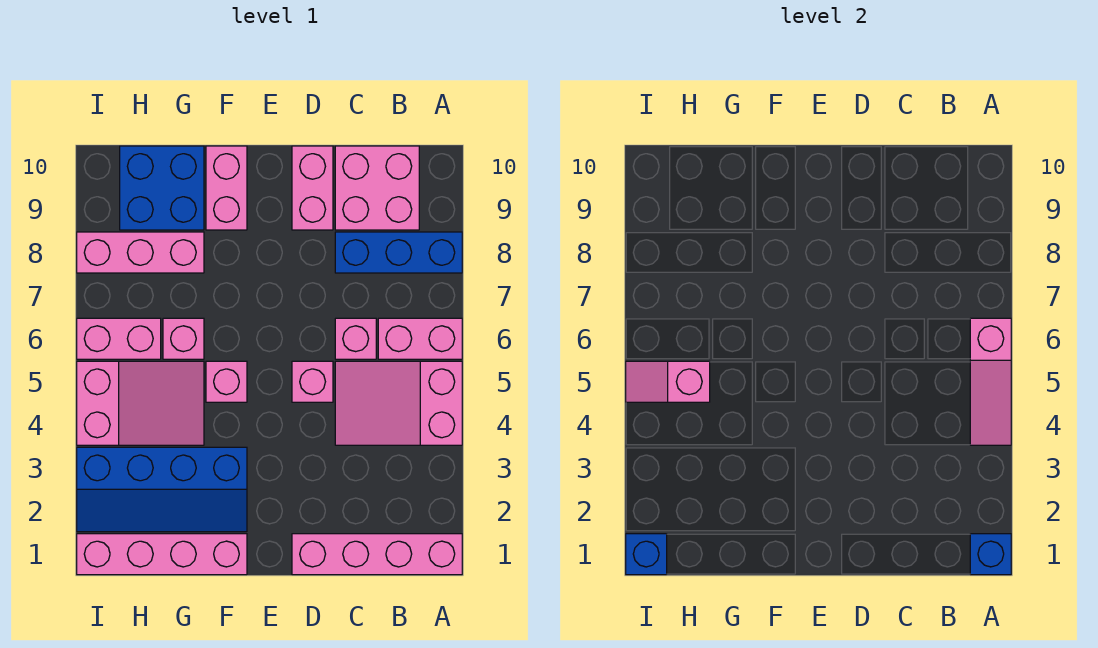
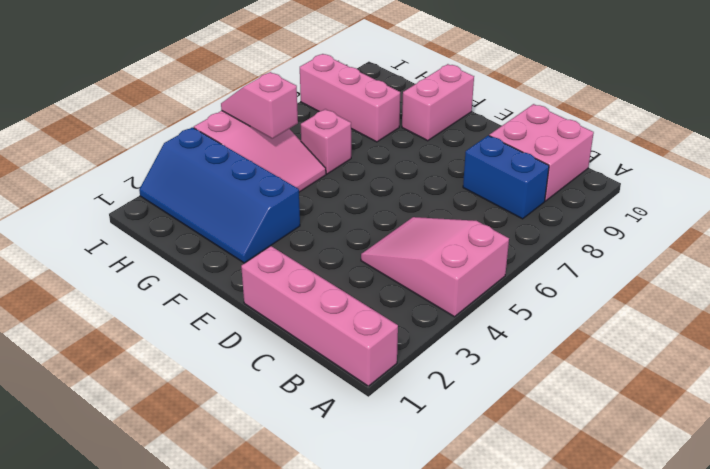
blue brick B8:C8 level 1 -> blue brick A8:C8 level 1
none -> pink brick A6:B6 level 1
none -> pink brick C6 level 1
none -> pink brick D5 level 1

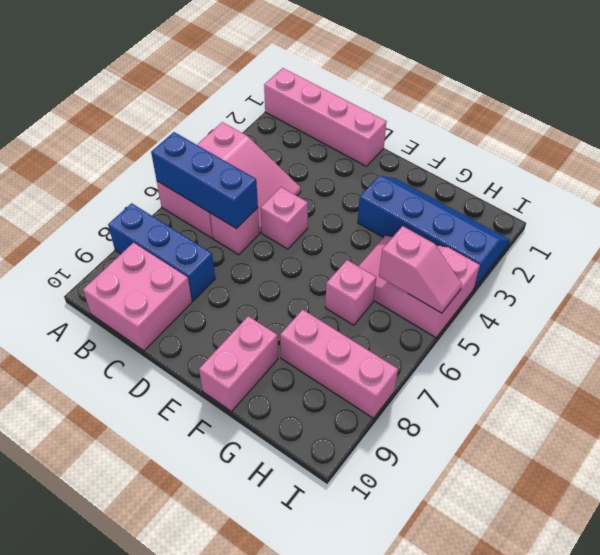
blue brick A6:C6 level 2 -> pink slope A4:A6 level 2 top 6
none -> pink brick D9:D10 level 1
none -> pink brick F1:I1 level 1
none -> pink brick F5 level 1

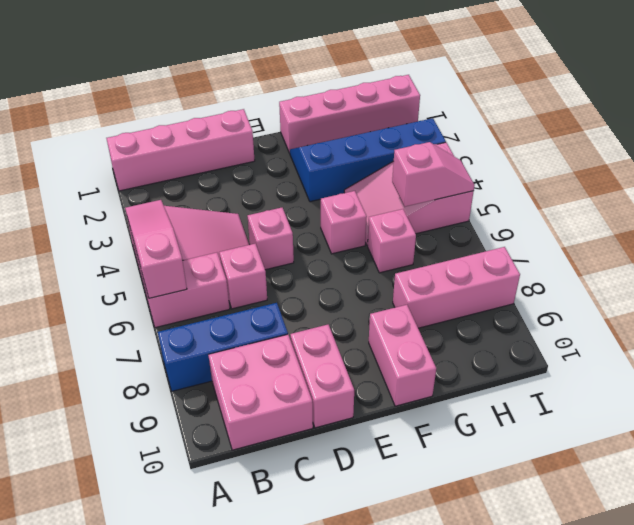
none -> blue brick G9:H10 level 1
none -> pink brick H6:I6 level 1
none -> blue brick A1 level 2

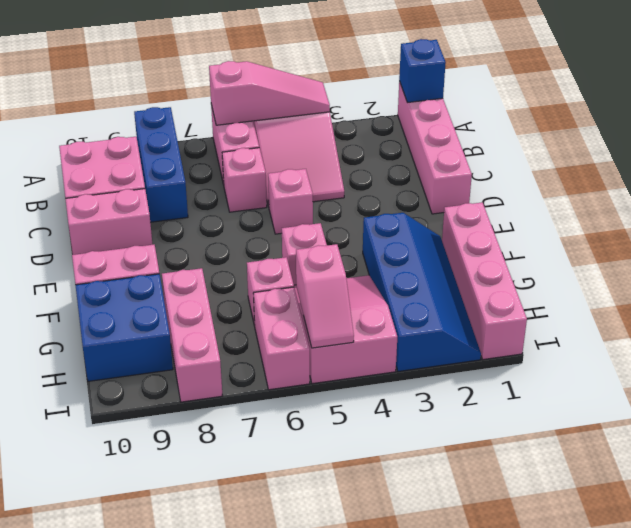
none -> blue brick I1 level 2

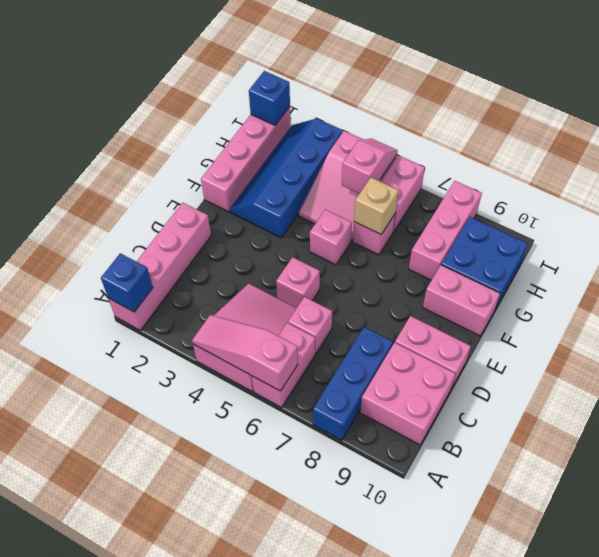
tan brick G6 level 2 -> none

